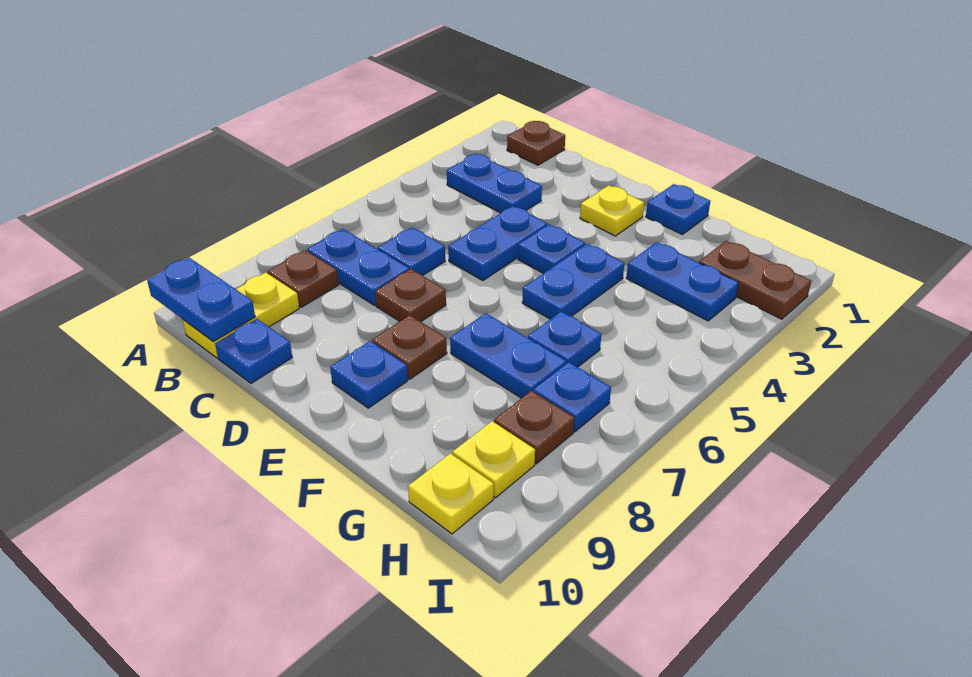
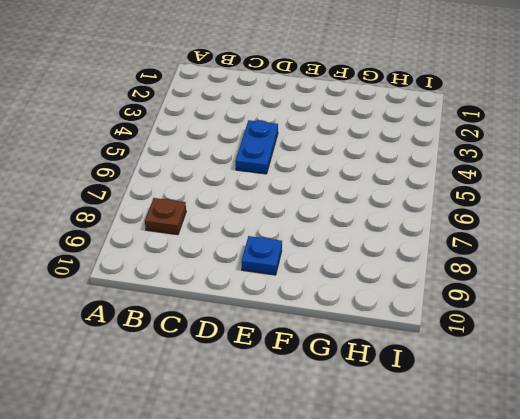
none -> brown plate B1 level 1
none -> blue plate B3:C3 level 1
none -> blue plate B7:C7 level 1

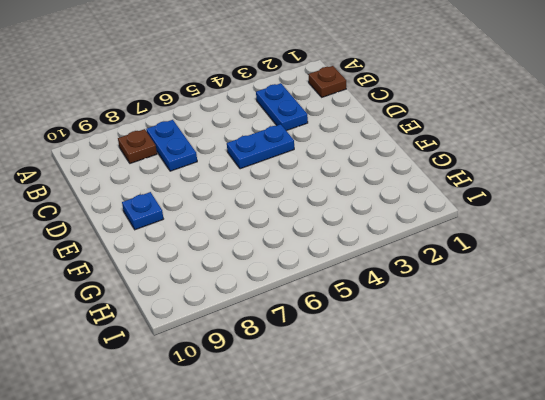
none -> yellow plate B9:B10 level 1
none -> blue plate C6 level 1
none -> blue plate C10 level 1

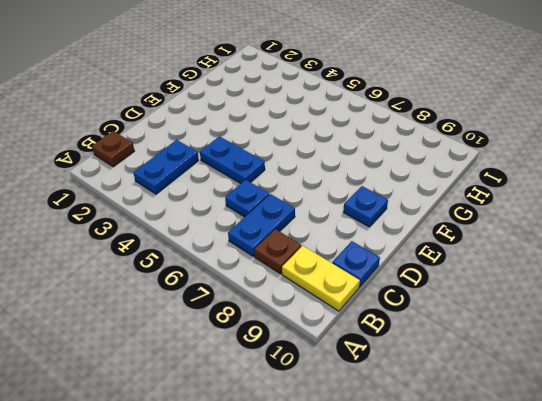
none -> brown plate D7 level 1
none -> yellow plate E2 level 1
none -> blue plate E4 level 1

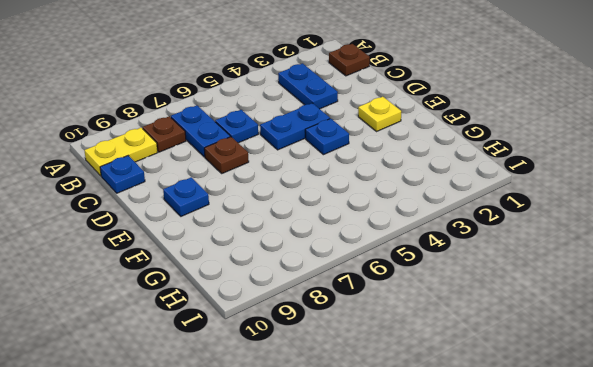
none -> brown plate E8 level 1
none -> blue plate F1 level 1
none -> blue plate F4:F5 level 1

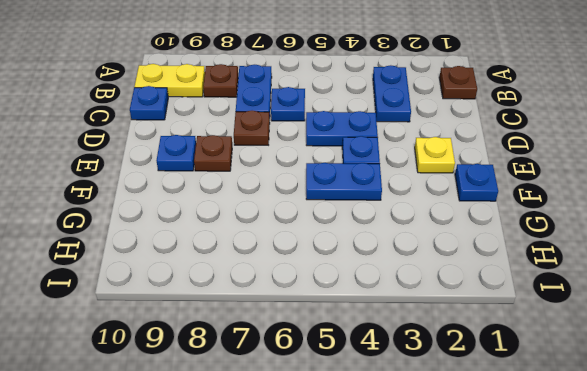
none -> blue plate F7:G7 level 1
none -> blue plate G3:H3 level 1
none -> blue plate G6 level 1

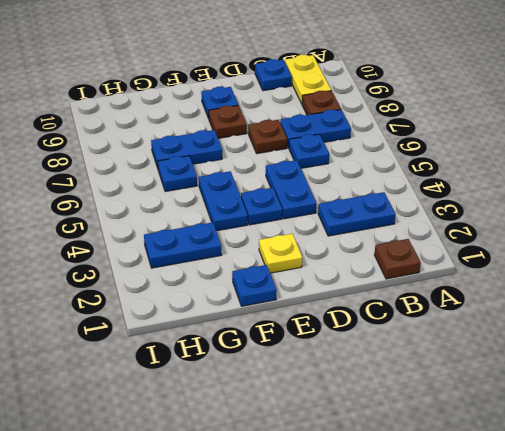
none -> brown plate H2:I2 level 1
none -> blue plate H7 level 1
none -> brown plate H8 level 1

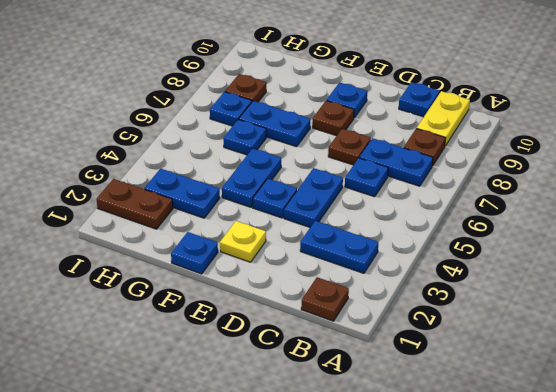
none -> yellow plate H9 level 1
none -> yellow plate H10 level 1
none -> blue plate A10:B10 level 2

